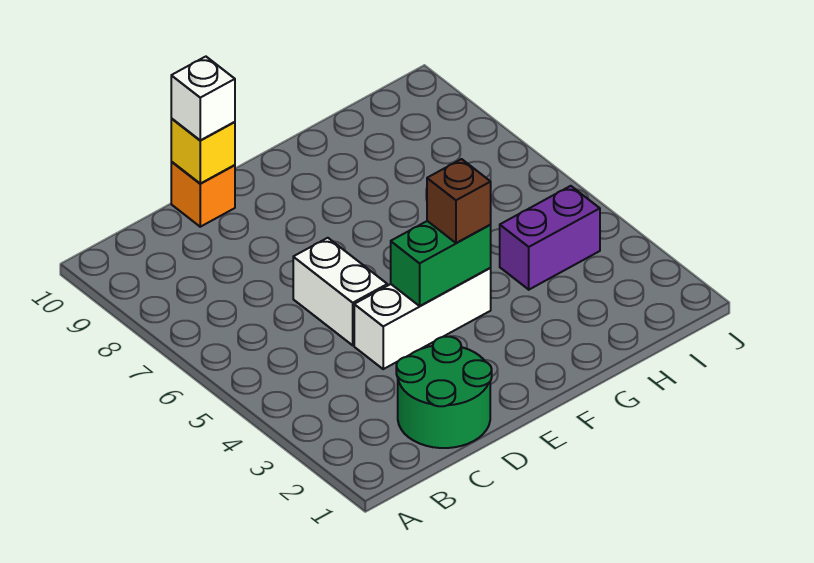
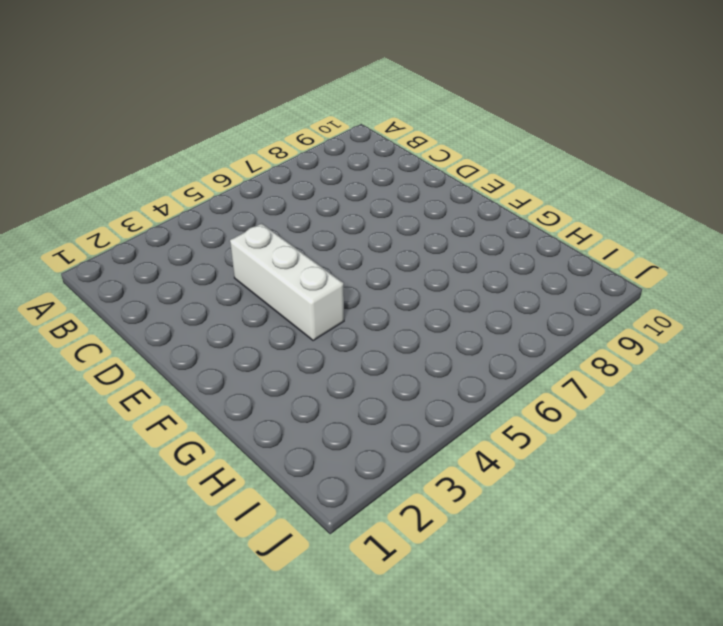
none -> green round brick C1:D2 level 1
none -> white brick D5:D6 level 1

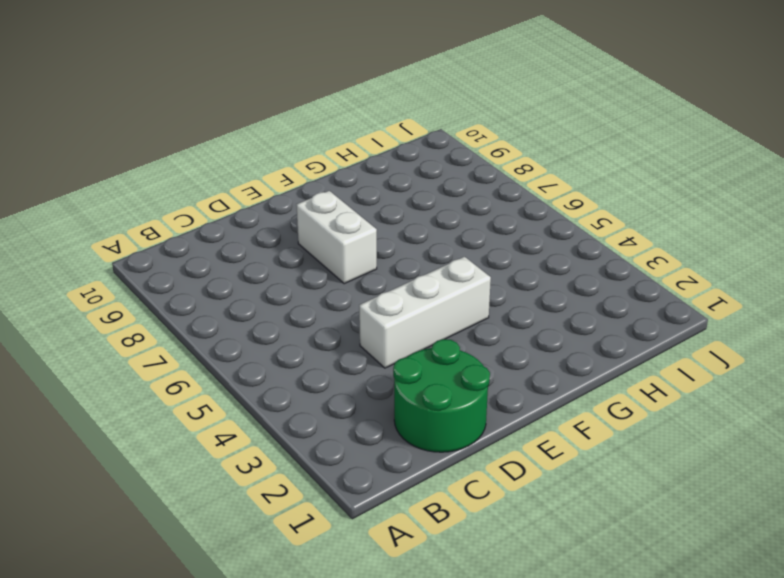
white brick E7:E8 level 1 -> white brick D5:D6 level 1
none -> orange brick D10 level 1
none -> purple brick H4:I4 level 1

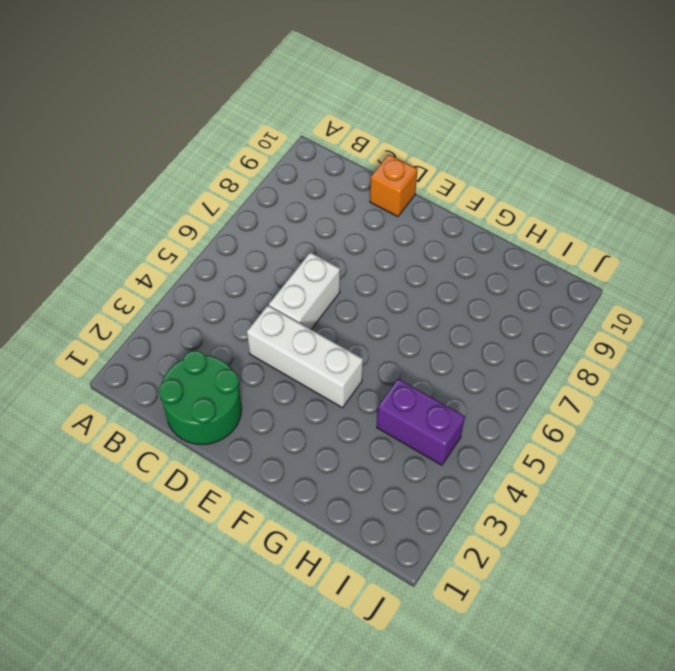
none -> yellow brick D10 level 2
none -> green brick E4:F4 level 2

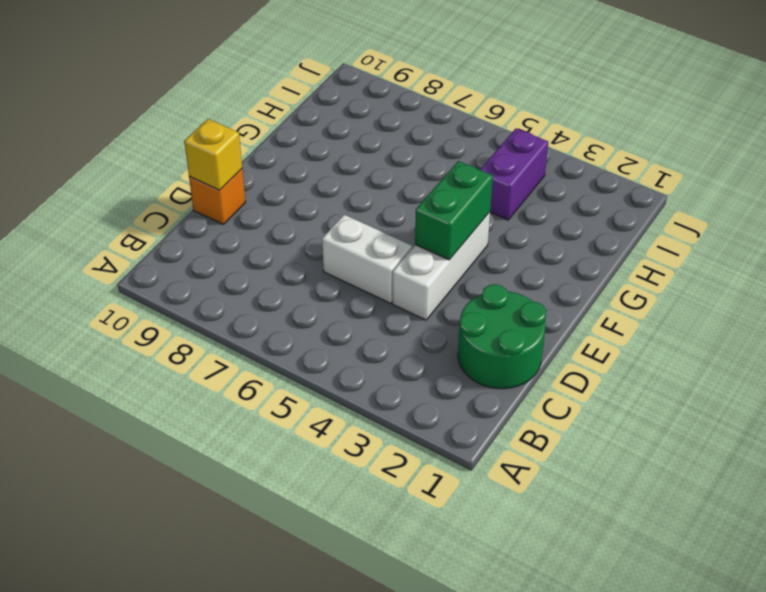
none -> white brick D10 level 3
none -> brown brick F4 level 3

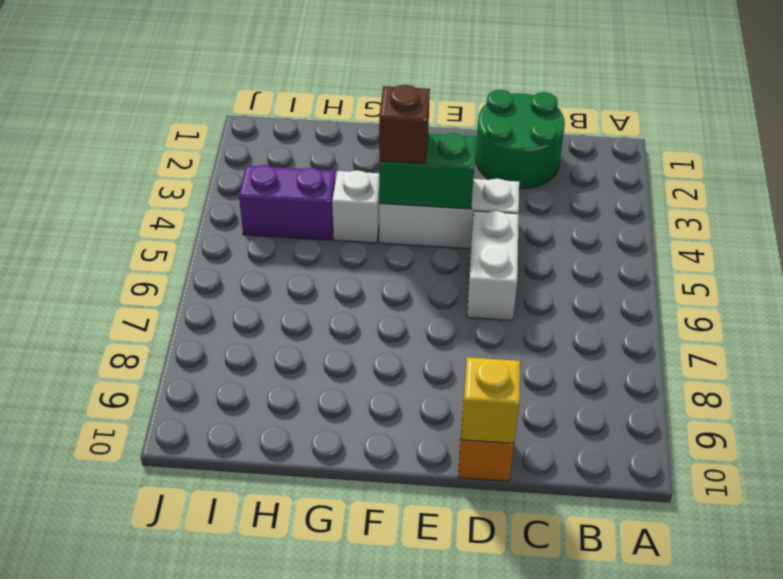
white brick G4 level 1 -> white brick D10 level 3

